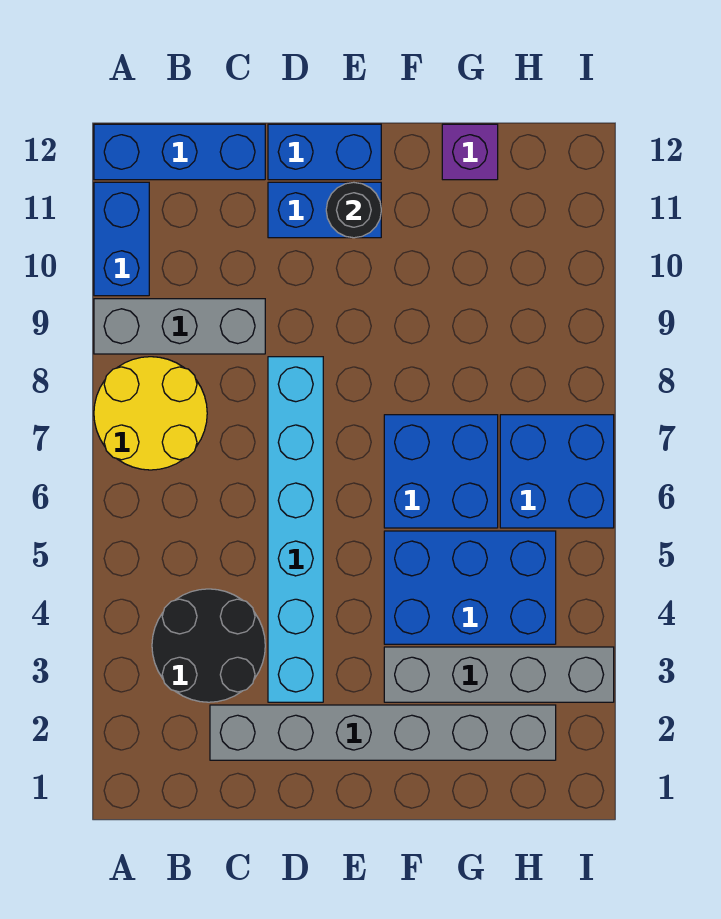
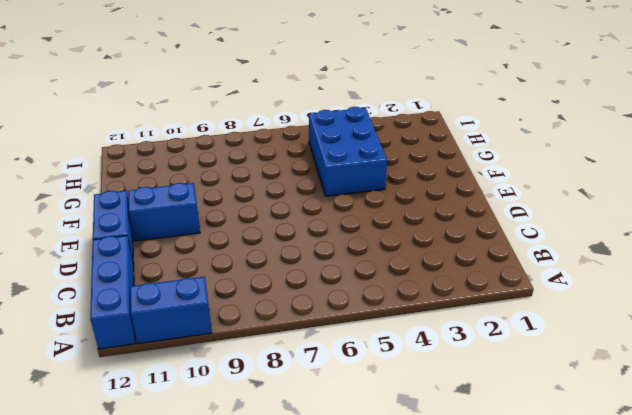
blue brick E10:E11 level 1 -> blue brick D11:E11 level 1
none -> yellow round brick A7:B8 level 1
none -> grey brick A9:C9 level 1
none -> black round brick B3:C4 level 1

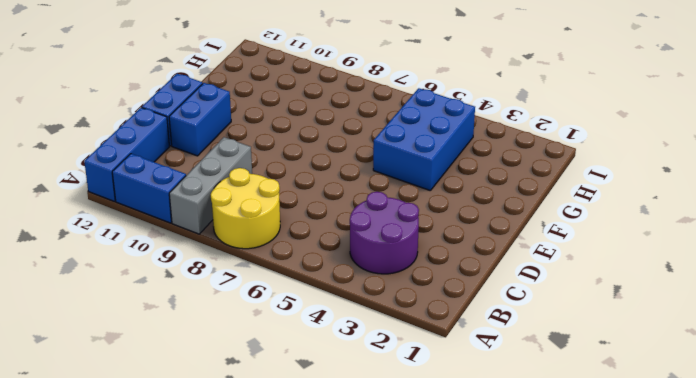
purple round brick B3:C4 level 1 -> black round brick B3:C4 level 1
none -> grey brick C2:H2 level 1
none -> cyan brick D3:D8 level 1
none -> grey brick F3:I3 level 1

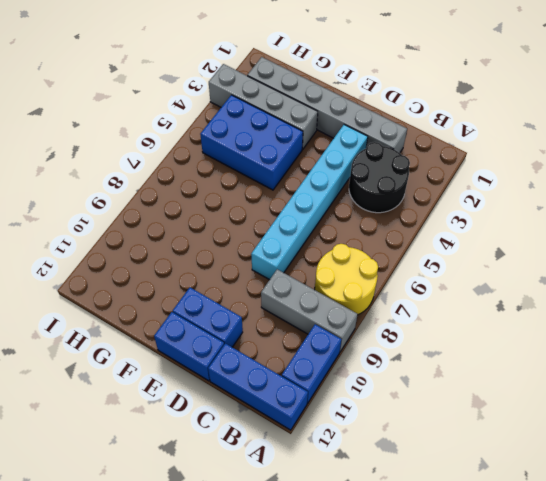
none -> blue brick F6:G7 level 1
none -> purple brick G12 level 1
none -> blue brick H6:I7 level 1

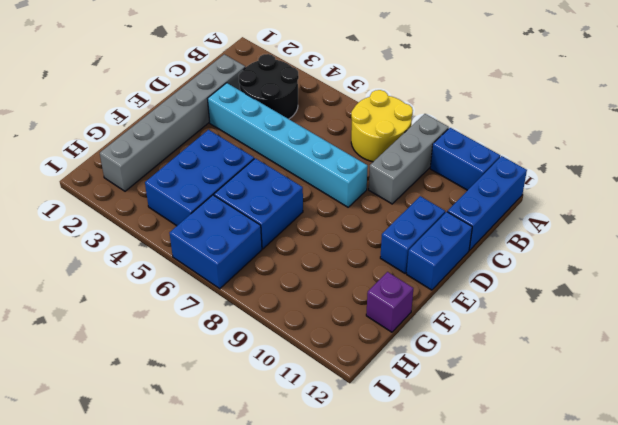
none -> grey brick F3:I3 level 1
none -> black round brick E11 level 2

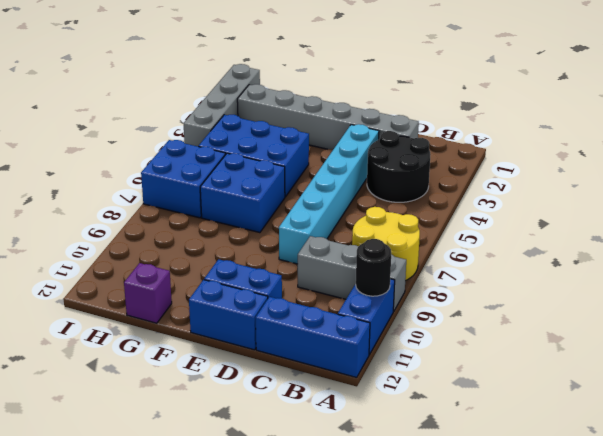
black round brick A10 level 2 -> black round brick E11 level 2
grey brick I1:I4 level 1 -> grey brick F3:I3 level 1

